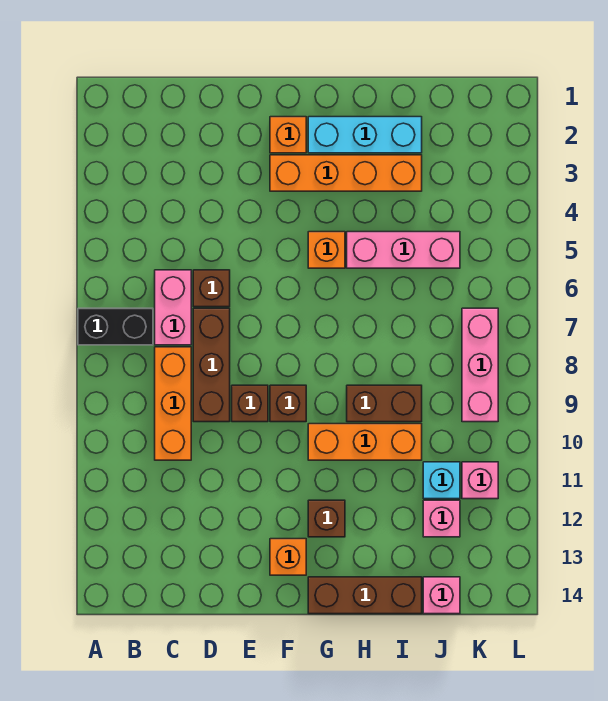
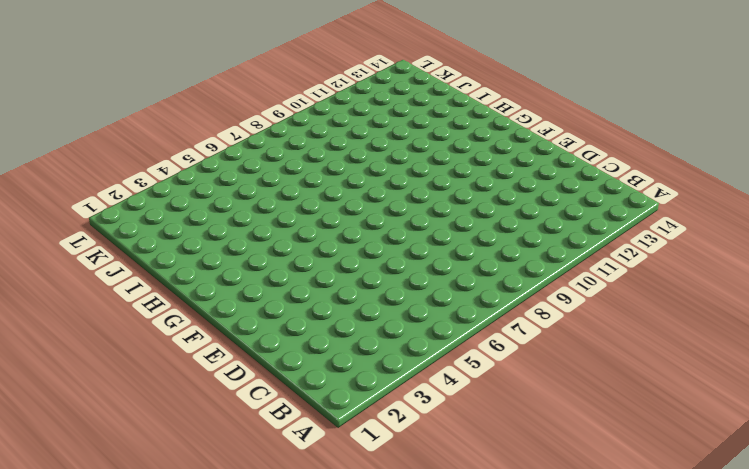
none -> black brick A7:B7 level 1
none -> pink brick C6:C7 level 1
none -> orange brick C8:C10 level 1

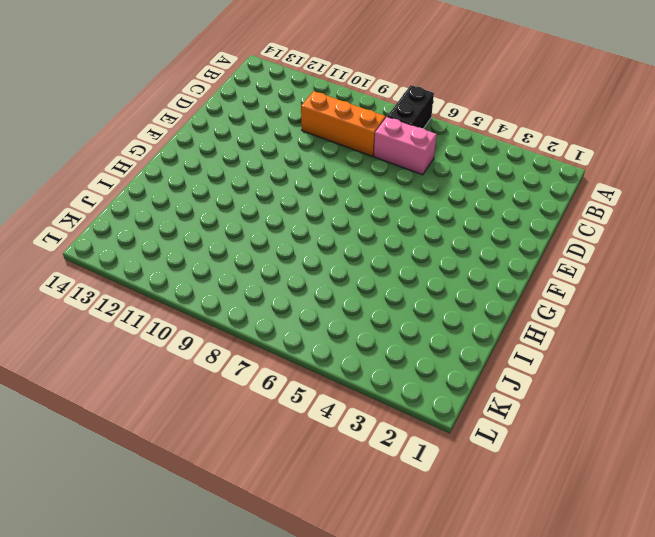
none -> brown brick D6 level 1
none -> brown brick D7:D9 level 1
none -> brown brick E9 level 1

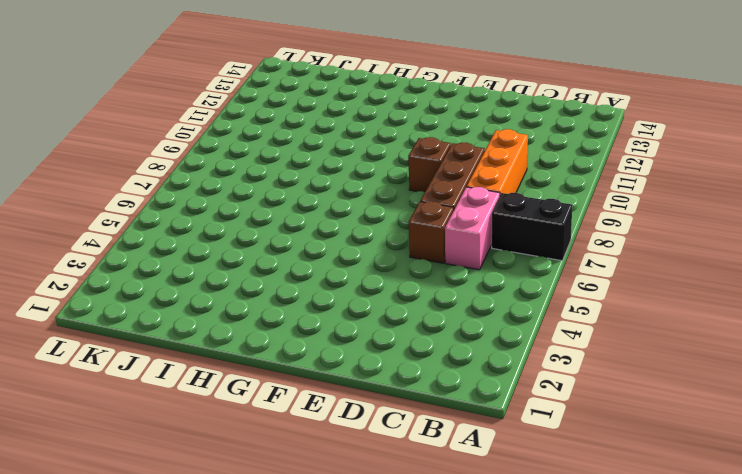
none -> orange brick F2 level 1
none -> orange brick F3:I3 level 1
none -> brown brick F9 level 1

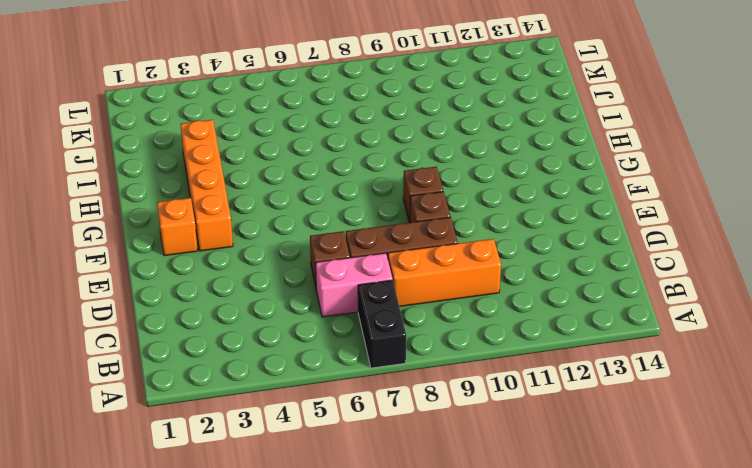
none -> orange brick F13 level 1
none -> cyan brick G2:I2 level 1
none -> orange brick G5 level 1

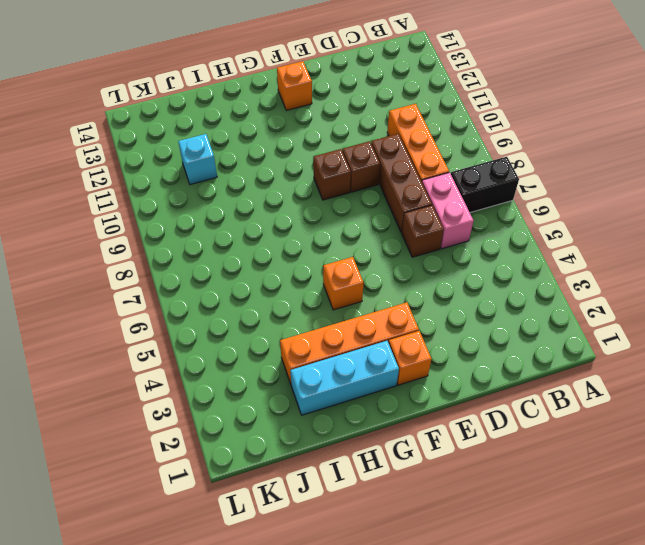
none -> orange brick G10:I10 level 1
none -> brown brick G12 level 1
none -> brown brick G14:I14 level 1

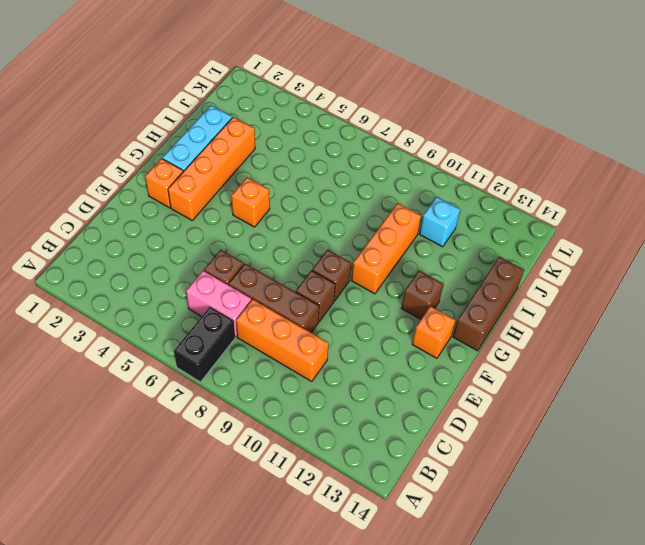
none -> pink brick H5:J5 level 1
none -> brown brick H9:I9 level 1
none -> pink brick J12 level 1

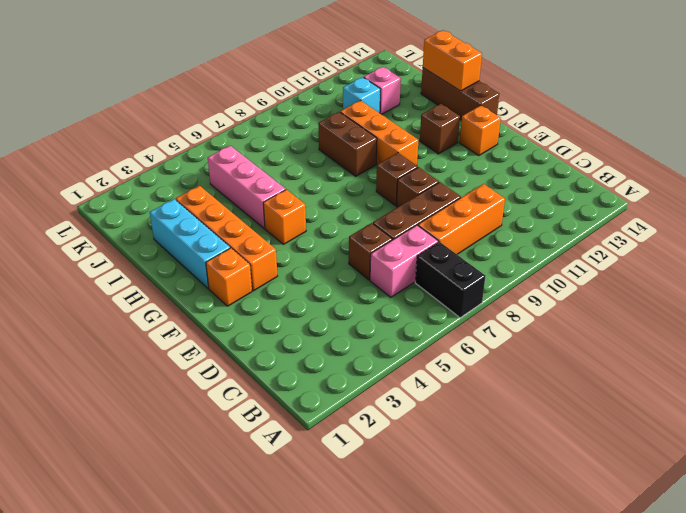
orange brick H14:I14 level 2 -> none
none -> pink brick J14 level 1
none -> pink brick K7:K9 level 1
none -> pink brick K11 level 1

